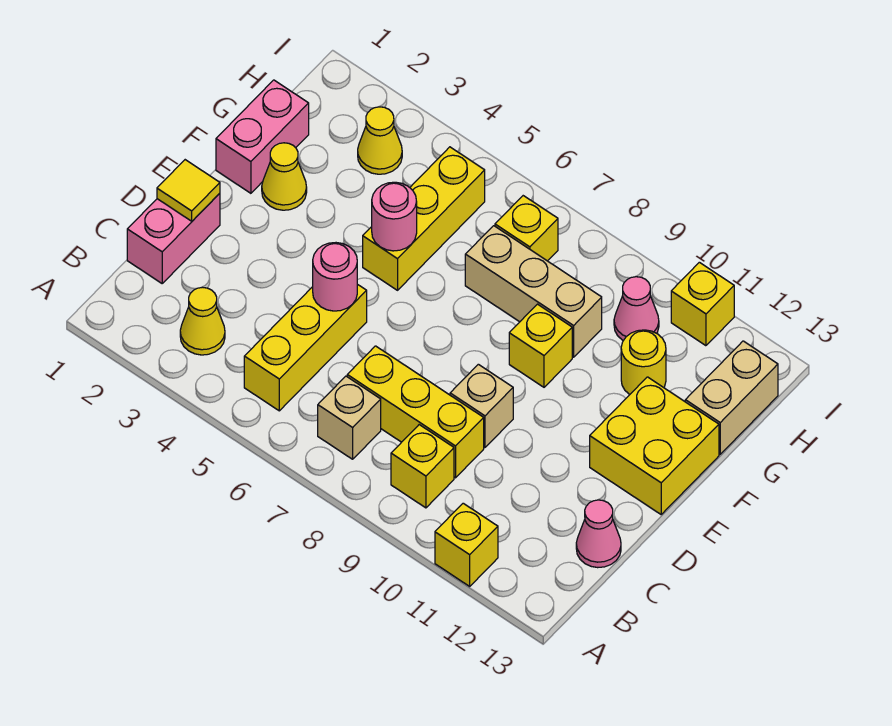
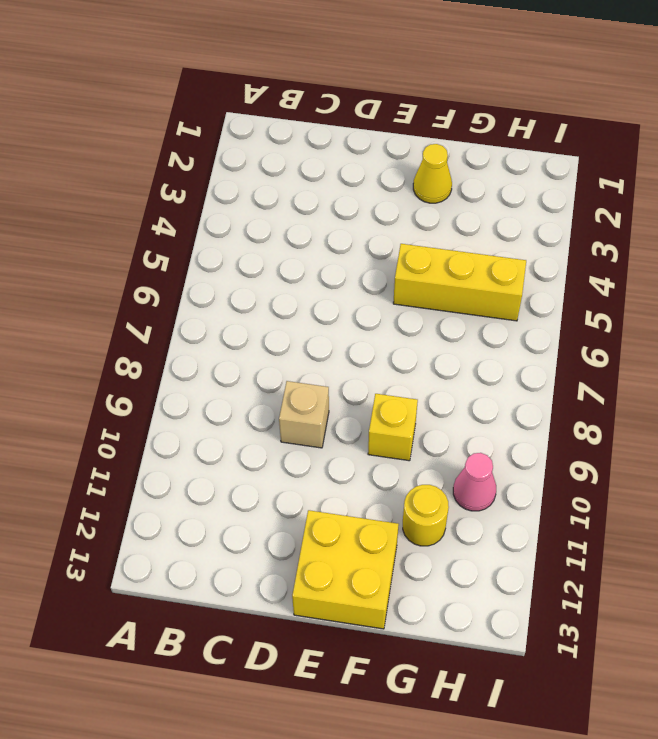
none -> yellow brick A11 level 1
none -> yellow cone B3 level 1
none -> yellow brick B5:D5 level 1

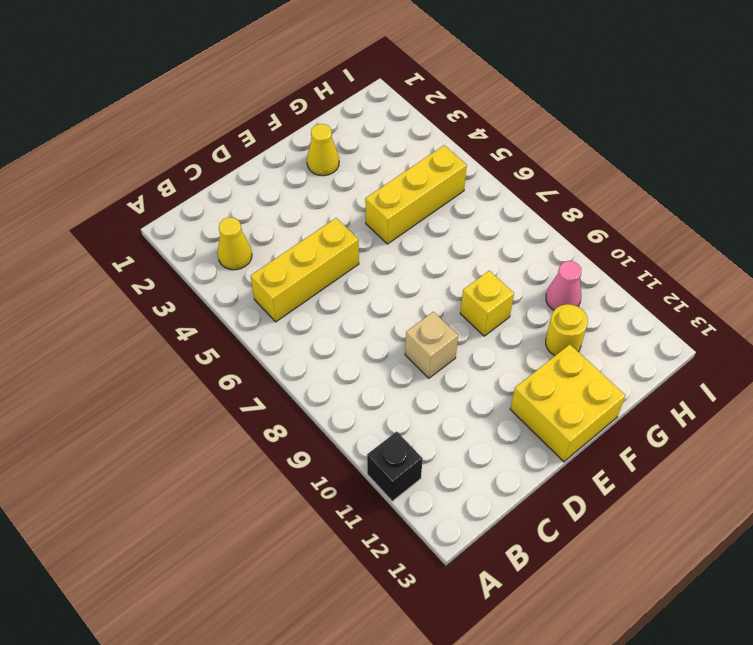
black brick A11 level 1 -> yellow brick A11 level 1
none -> tan brick B7 level 1
none -> yellow brick B9 level 1
none -> pink brick C1:D1 level 1

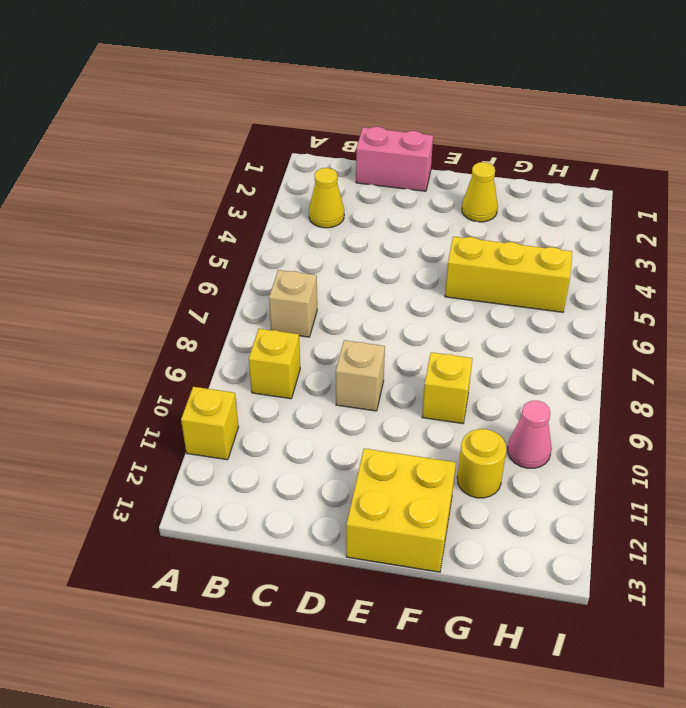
none -> yellow brick B5:D5 level 1
none -> yellow brick C7:C9 level 1
none -> pink cone C13 level 1

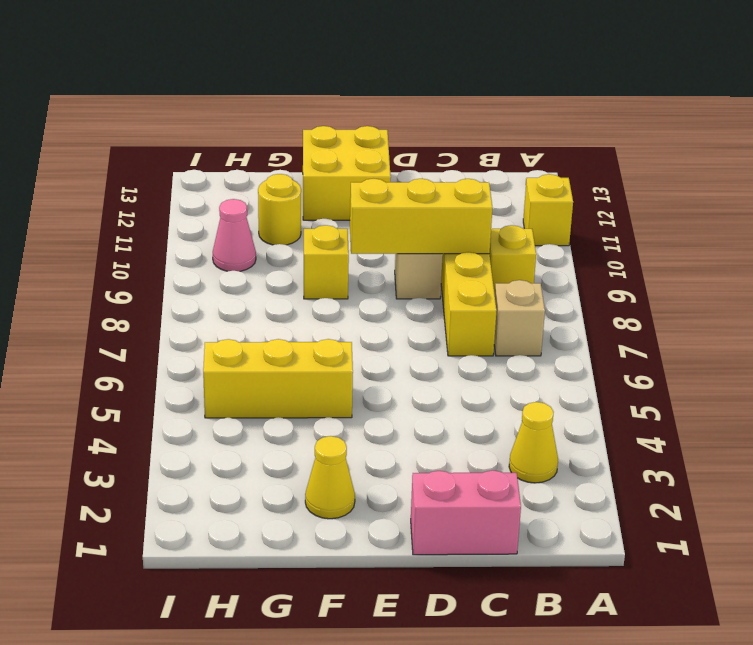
yellow brick C9:E9 level 2 -> yellow brick B5:D5 level 1
none -> pink cone C13 level 1
none -> pink brick F1:G1 level 1
none -> tan brick G7:G9 level 1

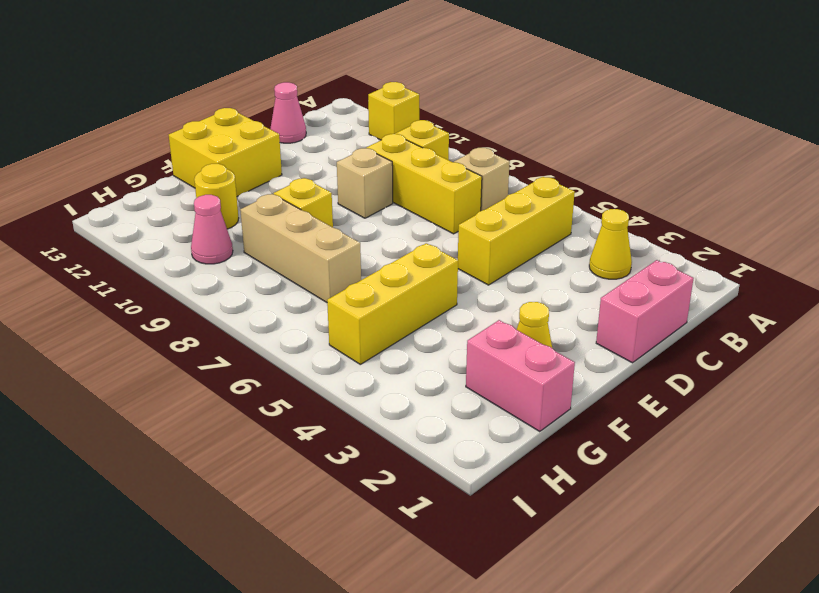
pink brick G1:G2 level 1 -> pink brick F1:G1 level 1
none -> tan brick G13:H13 level 1
none -> yellow cone H3 level 1
none -> yellow brick H7 level 1

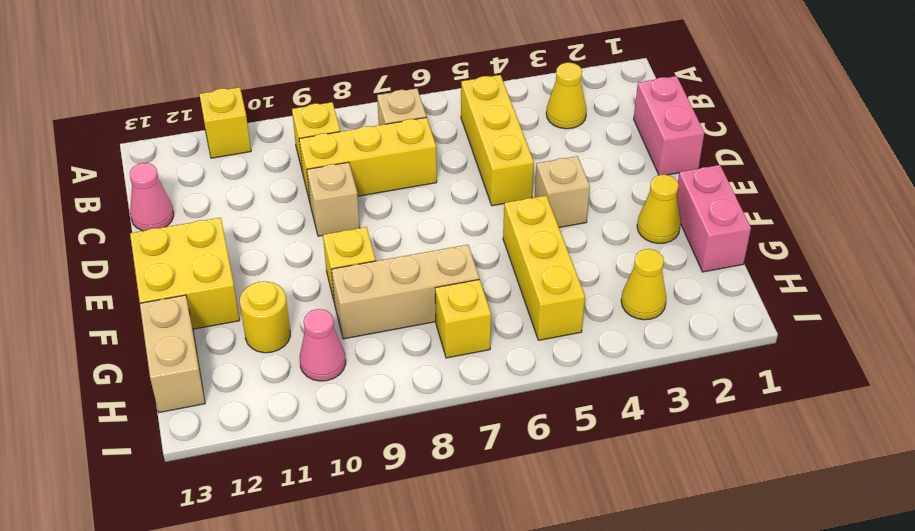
tan brick E4 level 1 -> none
none -> yellow brick I11 level 1
none -> yellow tile D1 level 2
none -> pink round brick D5 level 2

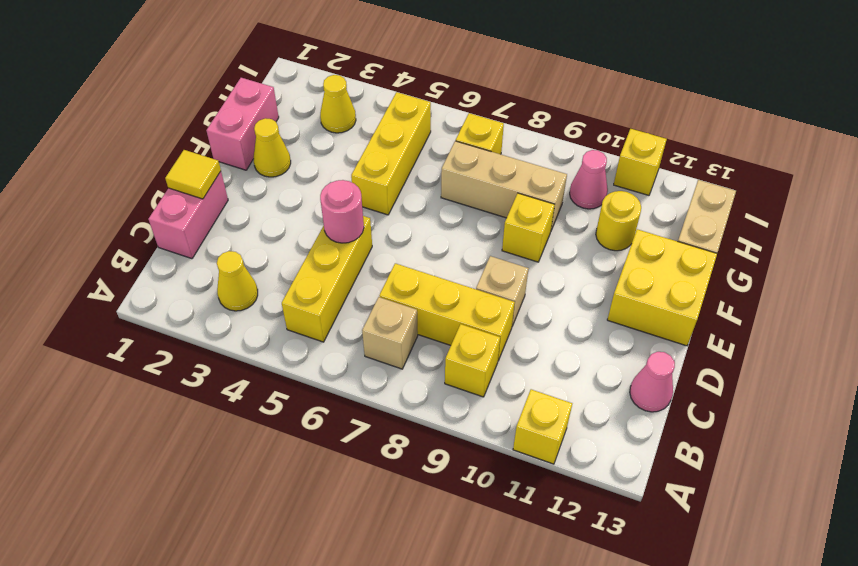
none -> pink round brick F5 level 2

